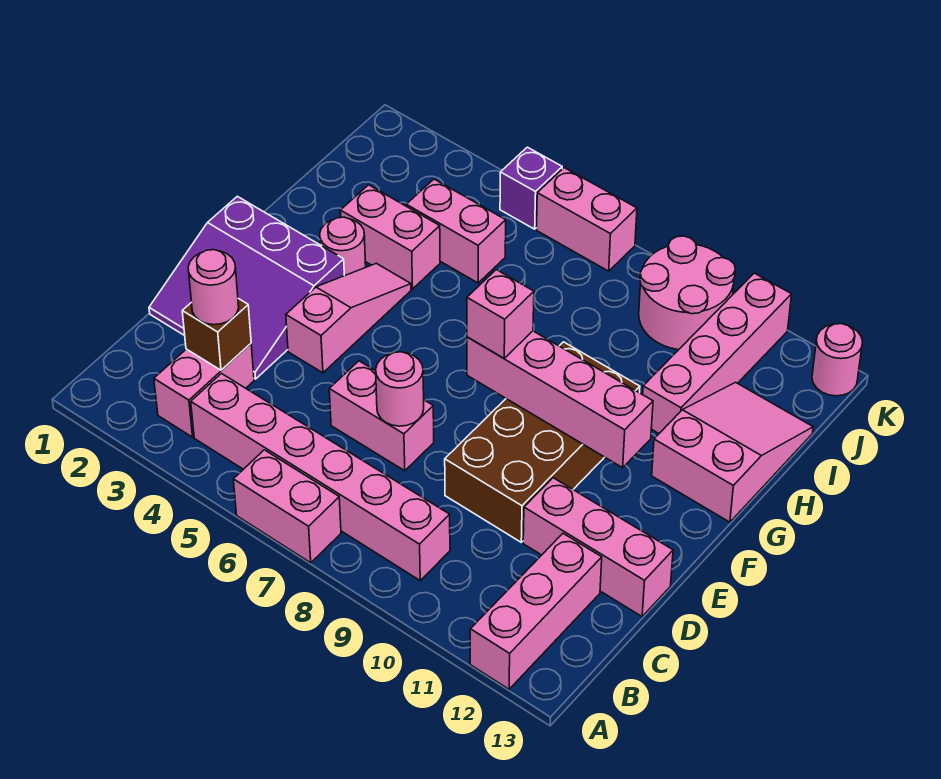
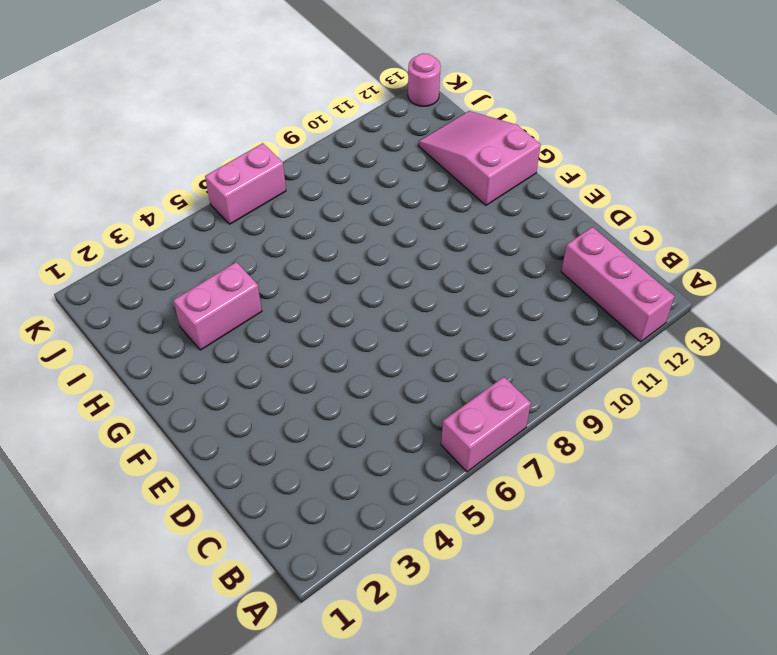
none -> pink brick B3:C3 level 1
none -> pink brick B4:B9 level 1
none -> purple slope D1:F3 level 1 top F

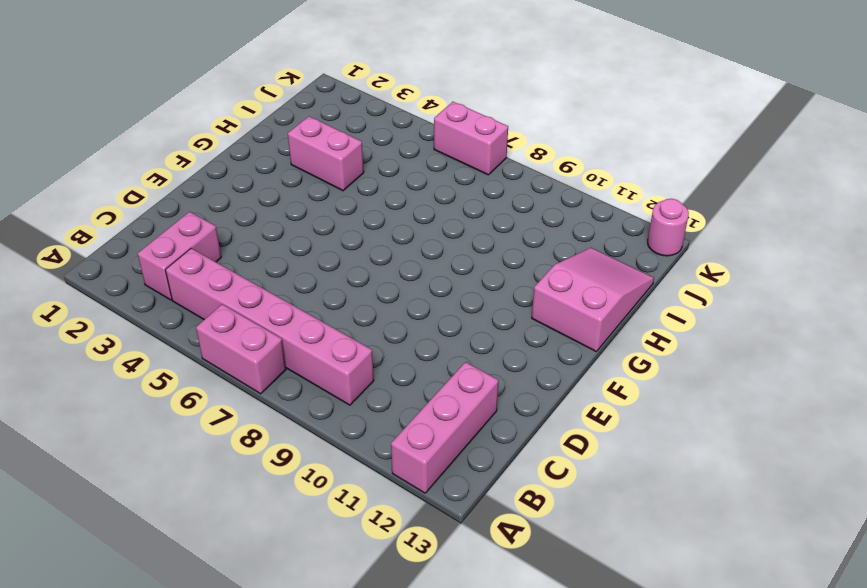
none -> purple slope D1:F3 level 1 top F
none -> pink brick D6:D7 level 1
none -> brown brick D9:G10 level 1

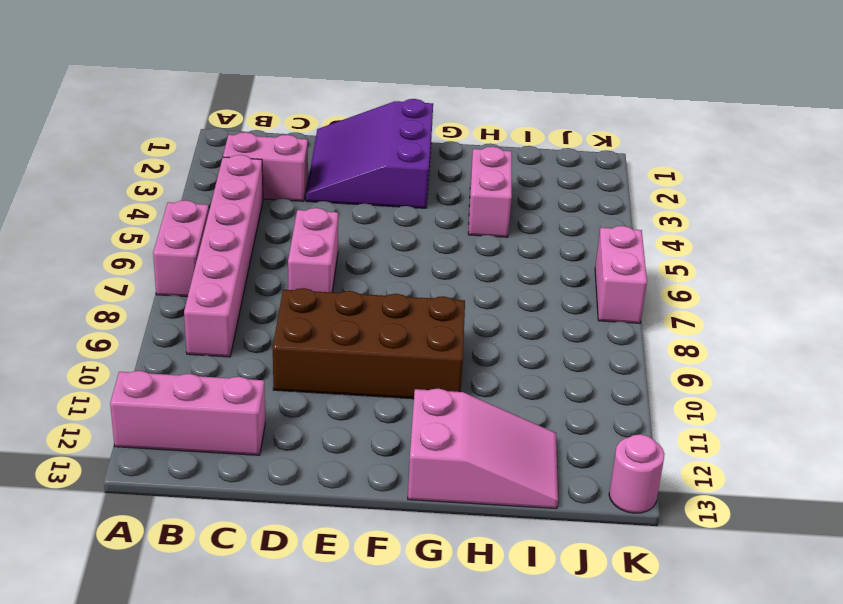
none -> pink brick D11:D13 level 1
none -> pink slope E4:G4 level 1 top E
none -> pink round brick G3 level 1

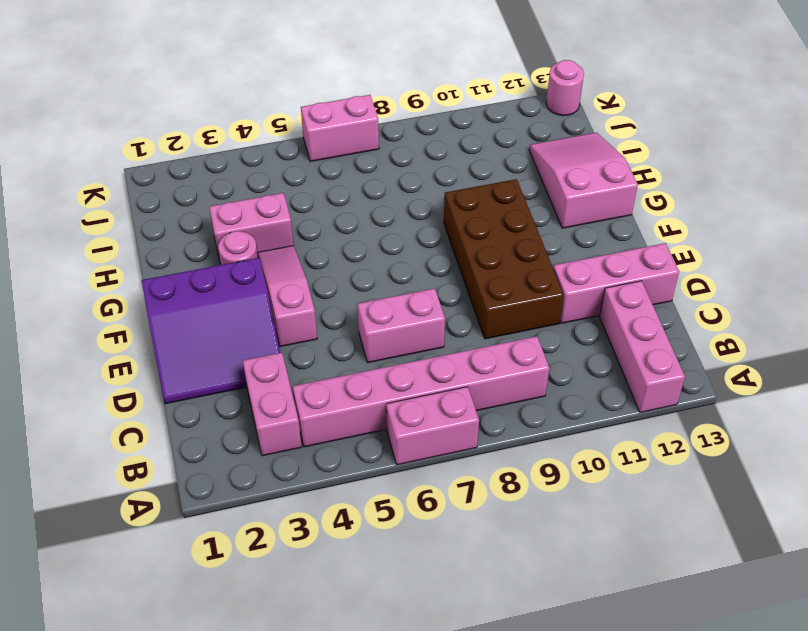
none -> pink brick H11:K11 level 1
none -> pink brick I4:I5 level 1
none -> pink round brick J9:K10 level 1

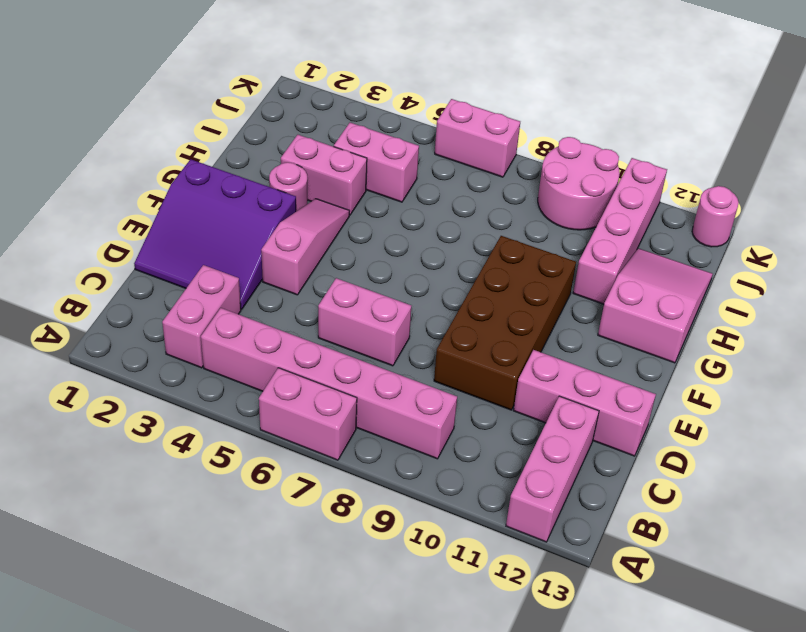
none -> purple brick K5 level 1
none -> brown brick C3 level 2
none -> pink round brick D7 level 2

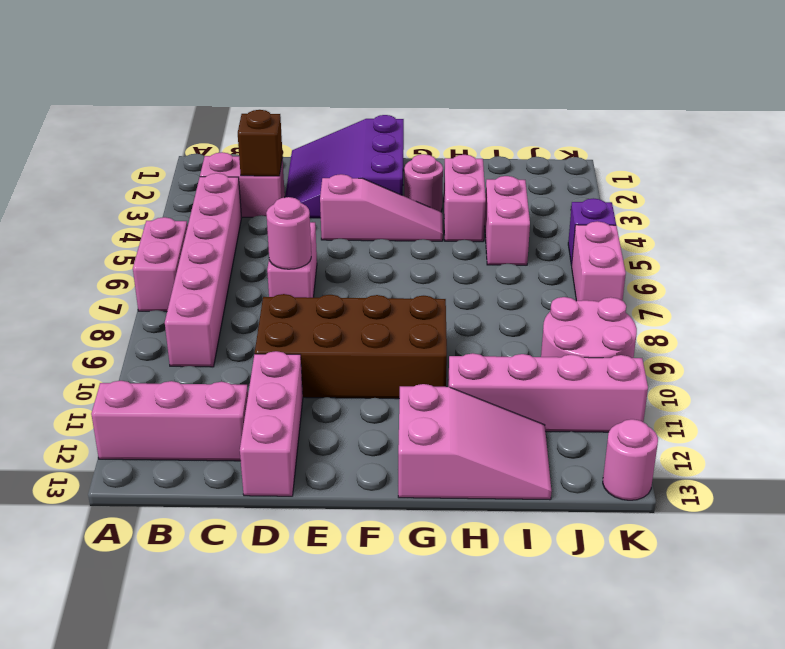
none -> pink brick F8:F11 level 2
none -> pink round brick C3 level 3
none -> pink brick F8 level 3

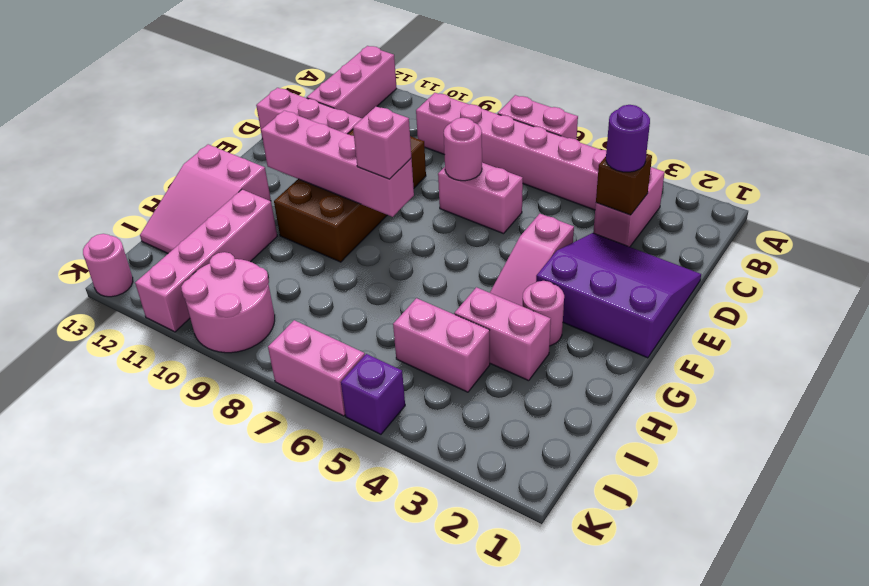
purple round brick C3 level 3 -> pink round brick C3 level 3

